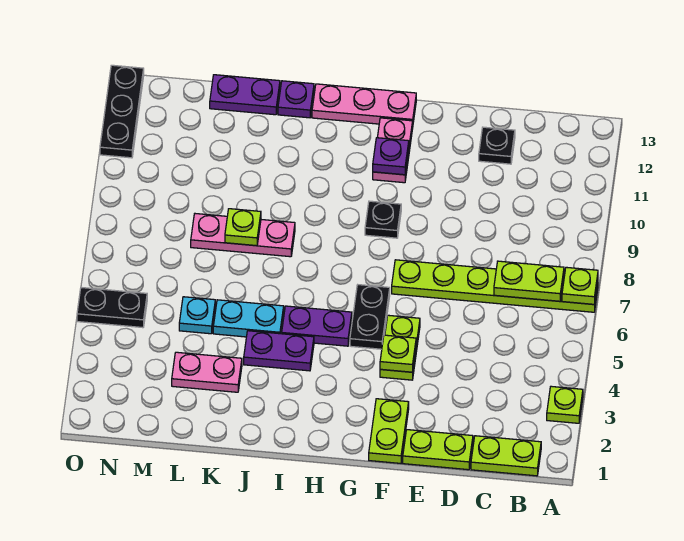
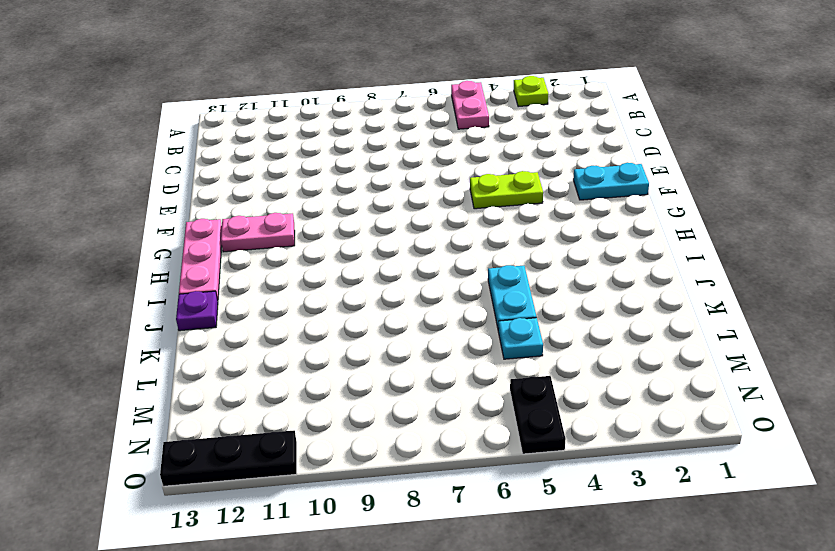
pink plate A5:B5 level 1 -> pink plate K3:L3 level 1
cyan plate F1:F2 level 1 -> lime plate F1:F2 level 1
none -> lime plate A7:F7 level 1
none -> lime plate B1:C1 level 1
none -> lime plate D1:E1 level 1

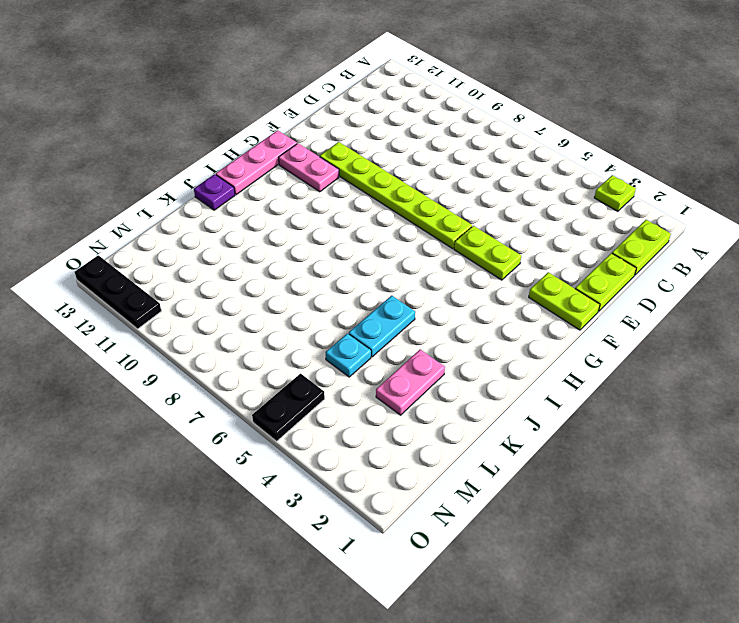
lime plate F6:F11 level 1 -> lime plate A7:F7 level 1
none -> black plate D12 level 1
none -> black plate G5:G6 level 1
none -> black plate G9 level 1

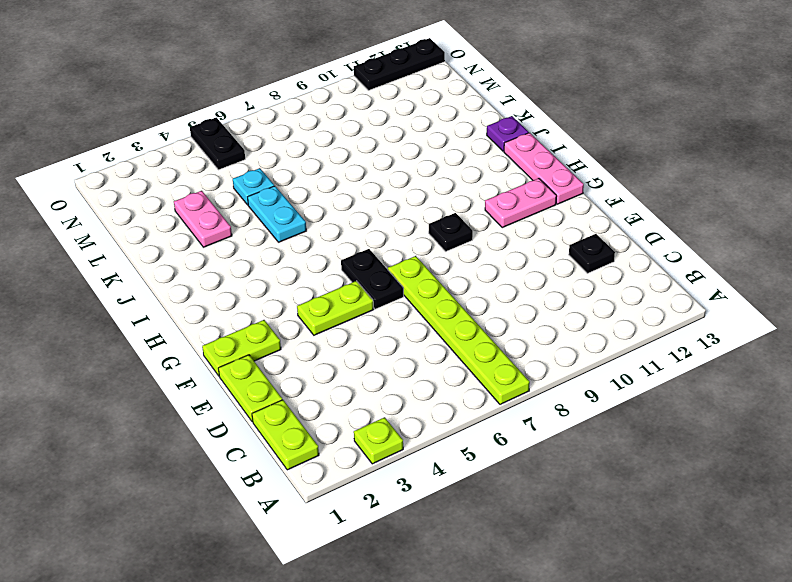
black plate F6:G6 level 1 -> black plate G5:G6 level 1
none -> purple plate H5:I5 level 1
none -> purple plate I4:J4 level 1
none -> pink plate J8:L8 level 1

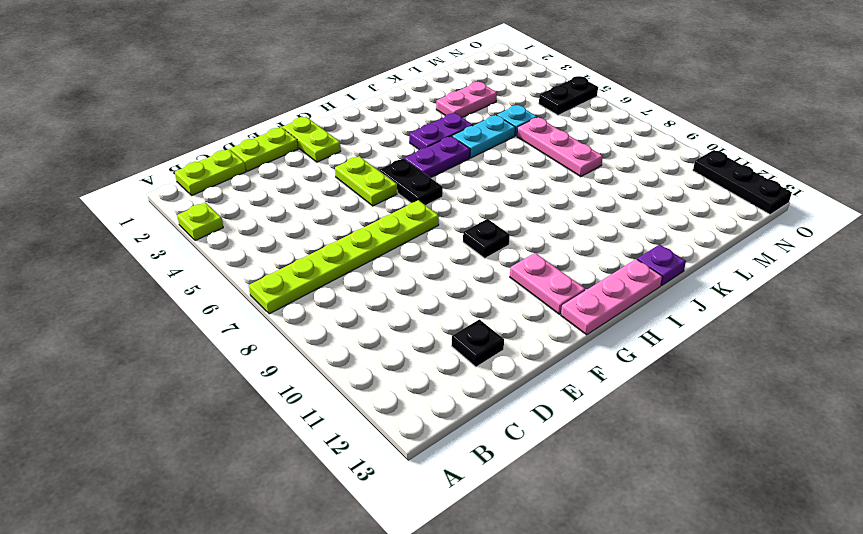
pink plate L6:L8 level 1 -> pink plate J8:L8 level 1
none -> purple plate K13:L13 level 1
none -> lime plate A7 level 2
none -> lime plate B7:C7 level 2

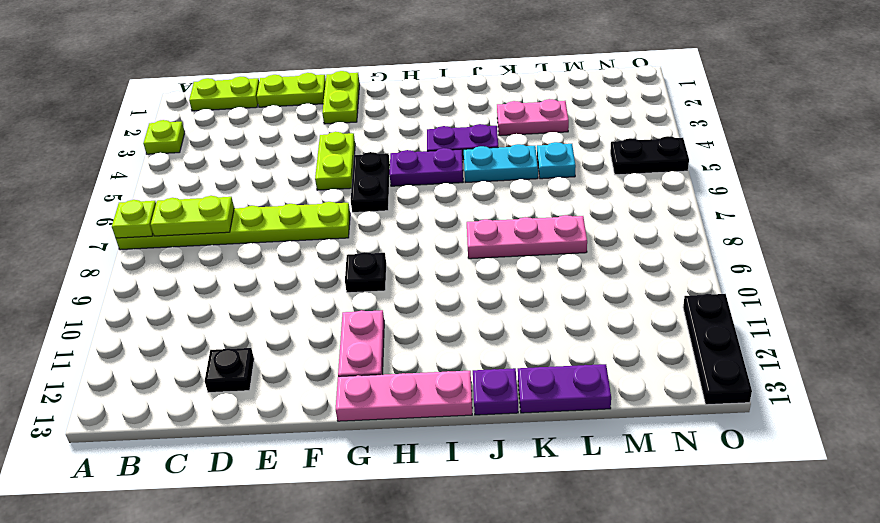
none -> lime plate F4 level 2
none -> purple plate G11 level 2
none -> lime plate K8 level 2

